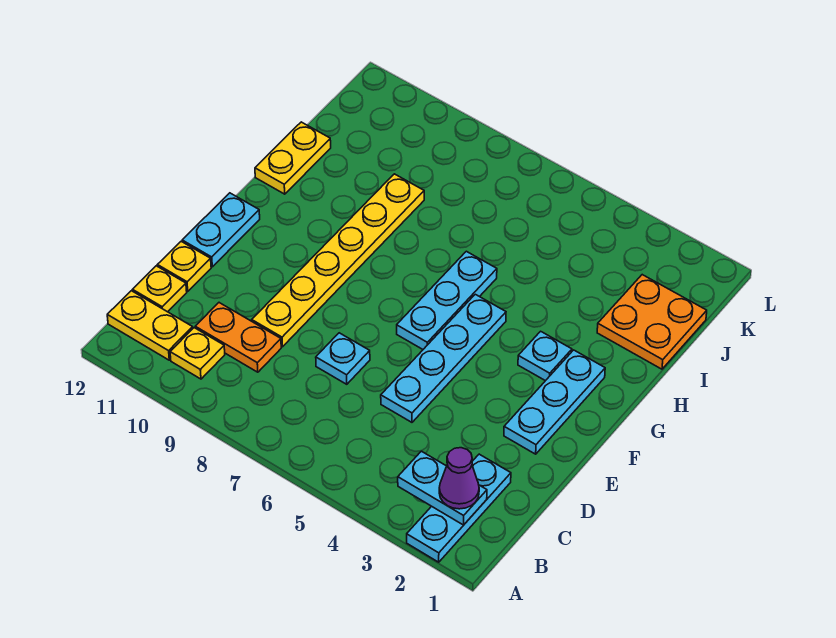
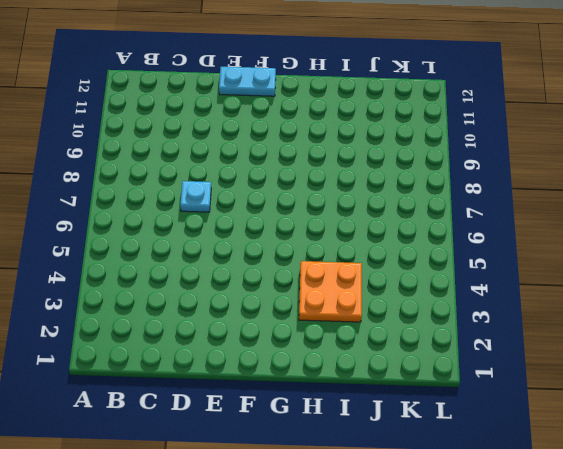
orange plate H3:I4 level 1 -> orange plate I1:J2 level 1
none -> cyan plate A2:C2 level 1
none -> yellow plate B10 level 1
none -> yellow plate B11:B12 level 1

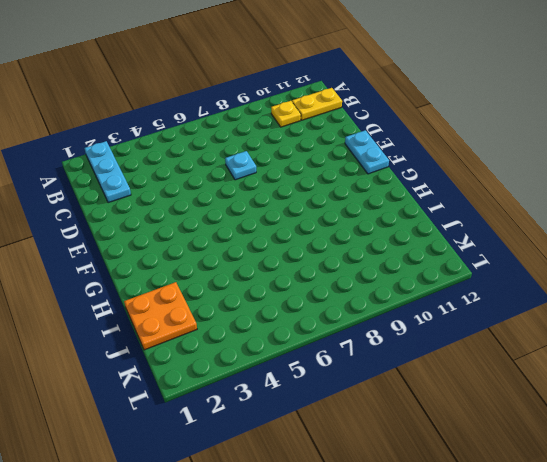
none -> orange plate C9:C10 level 1
none -> yellow plate C12 level 1
none -> cyan plate D5:G5 level 1

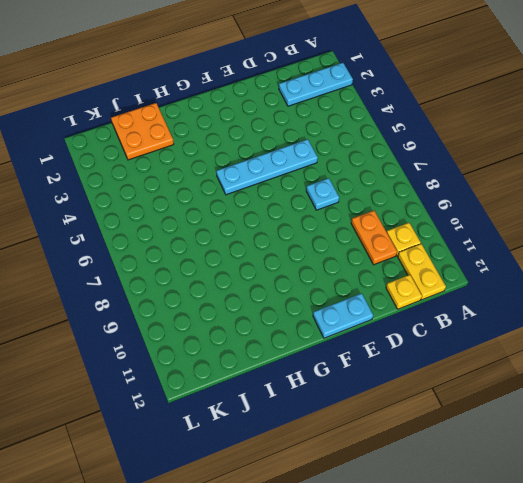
none -> yellow plate D9:I9 level 1
none -> yellow plate D12 level 1
none -> cyan plate E2:G2 level 1

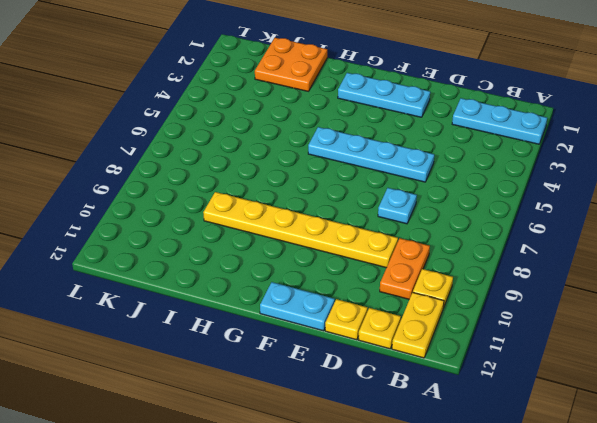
none -> cyan plate F6:H6 level 1
none -> cyan plate G3 level 1
none -> yellow plate H12:I12 level 1

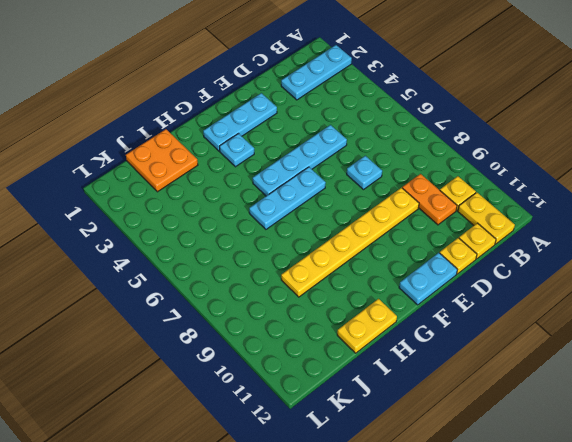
none -> cyan plate B2:B3 level 2
none -> purple cone B2 level 3

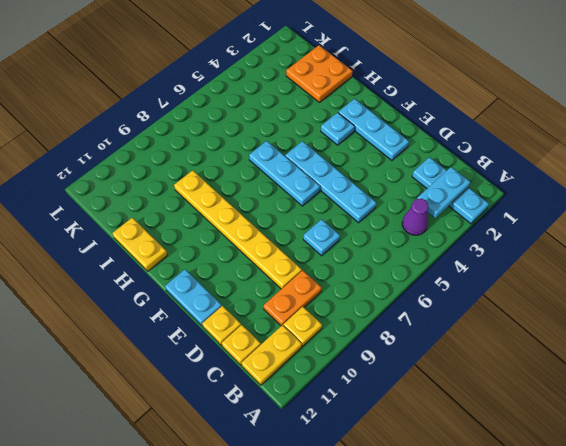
purple cone B4 level 1 -> purple cone B2 level 3

